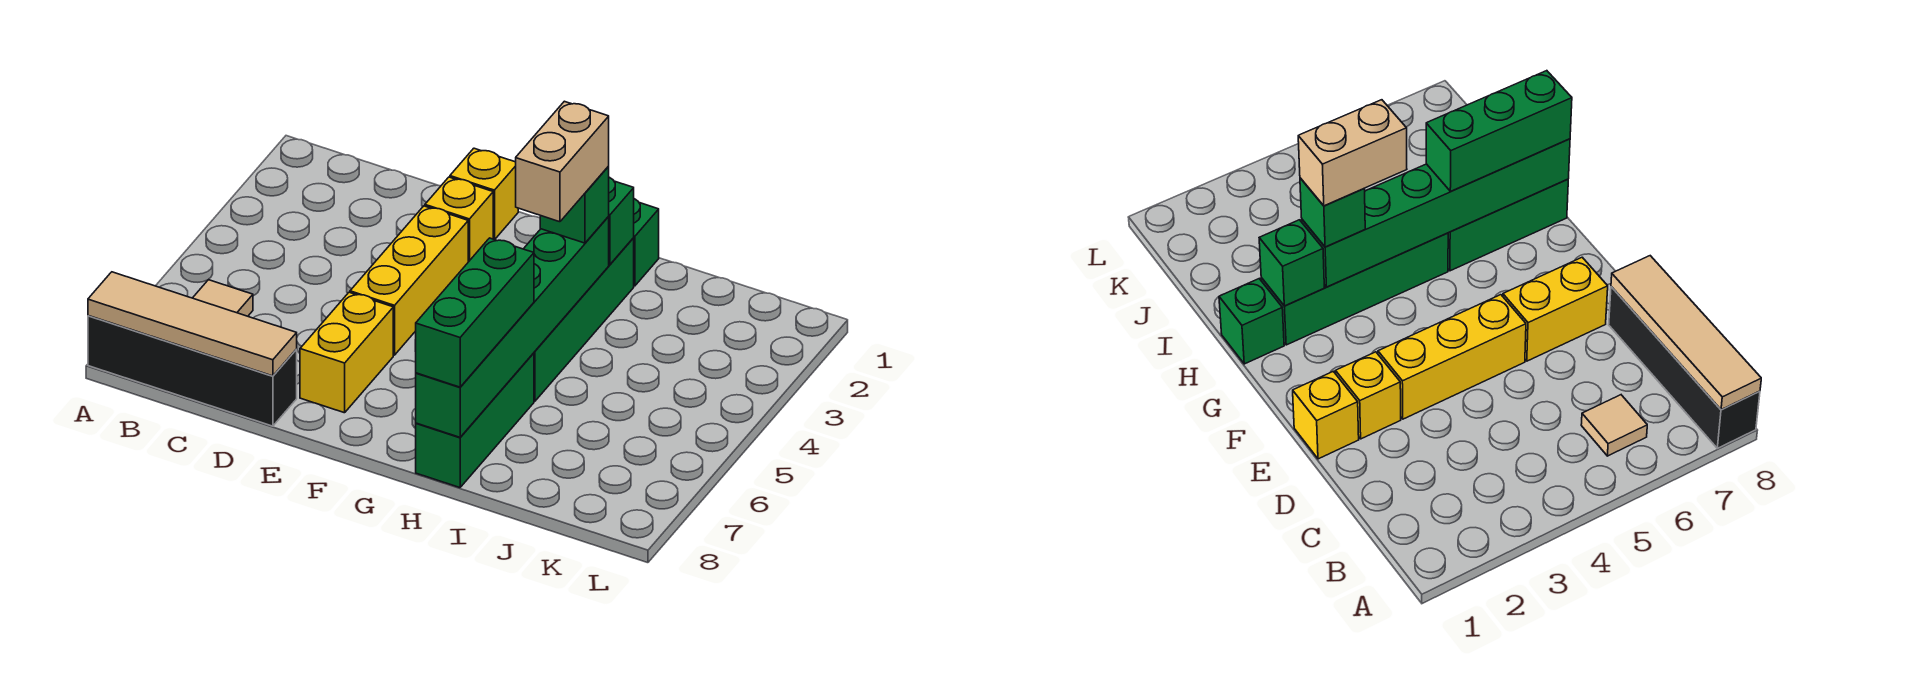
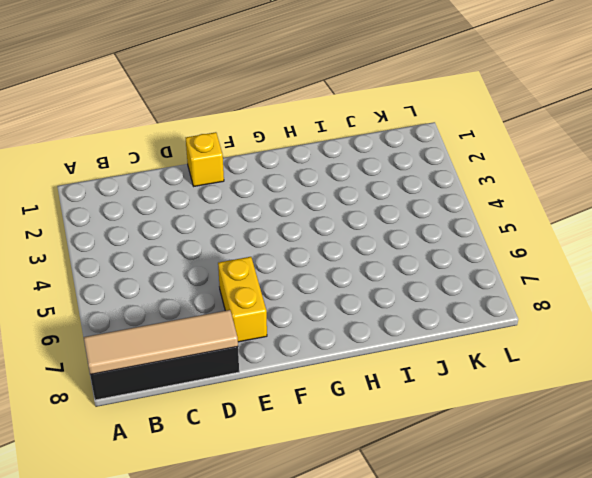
none -> tan tile B6 level 1
none -> yellow brick E2 level 1
none -> yellow brick E3:E5 level 1

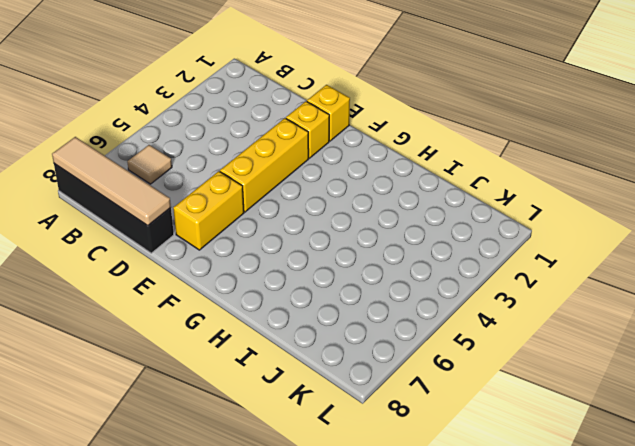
none -> green brick H1 level 1
none -> green brick H2:H5 level 1
none -> green brick H6:H8 level 1

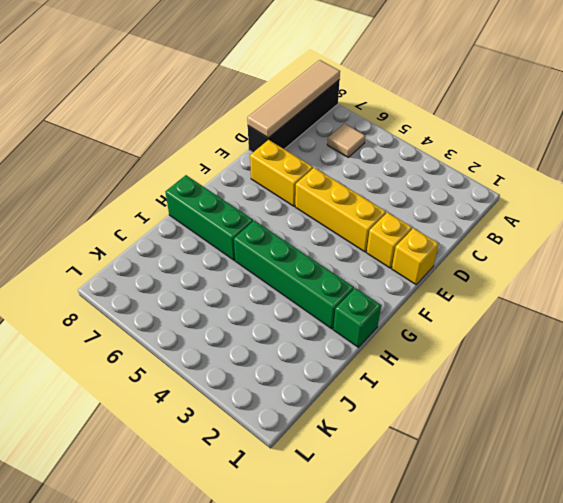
none -> green brick H2 level 2
none -> green brick H3:H8 level 2
none -> green brick H3 level 3

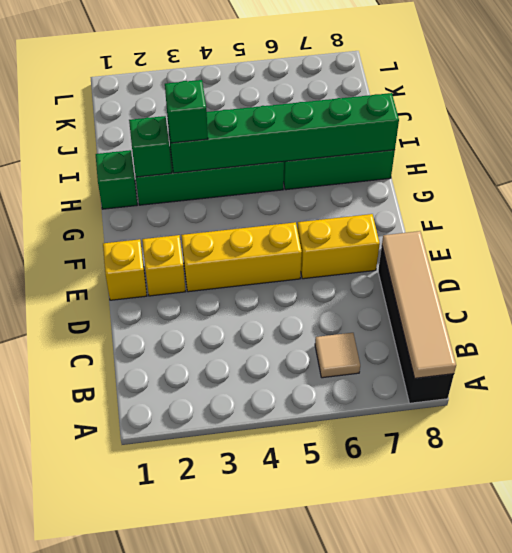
none -> green brick H6:H8 level 3
none -> tan brick H3:H4 level 4

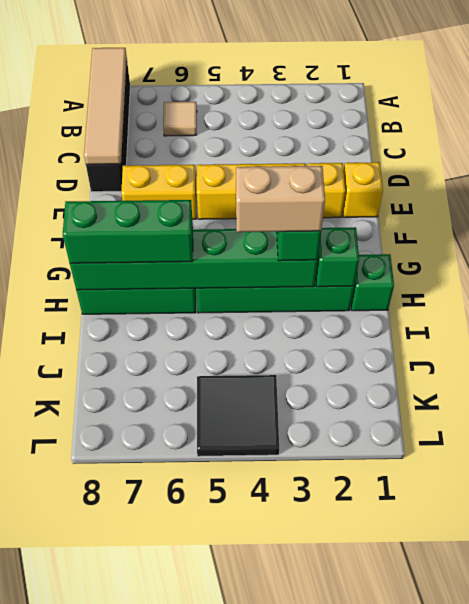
black tile K4:L5 level 1 -> none

